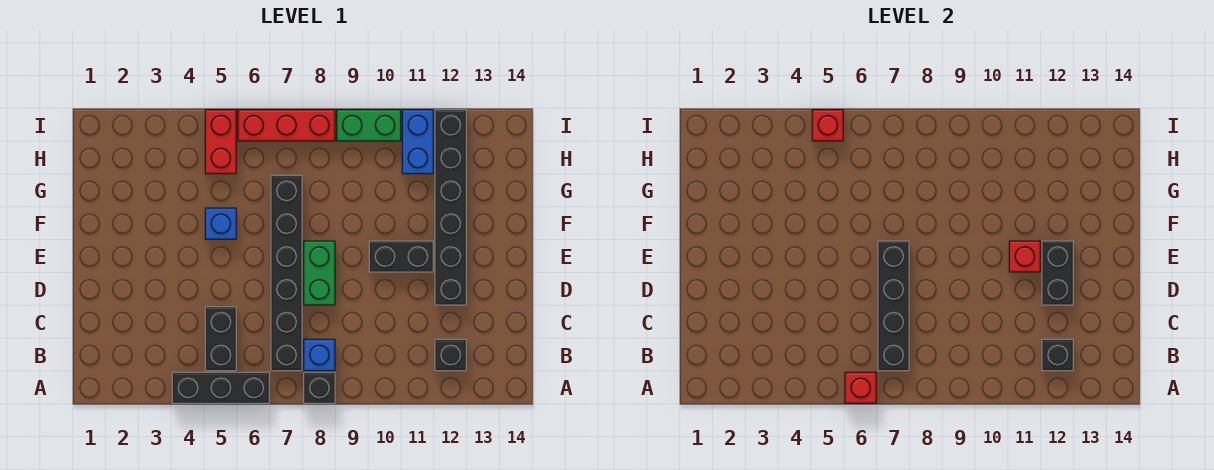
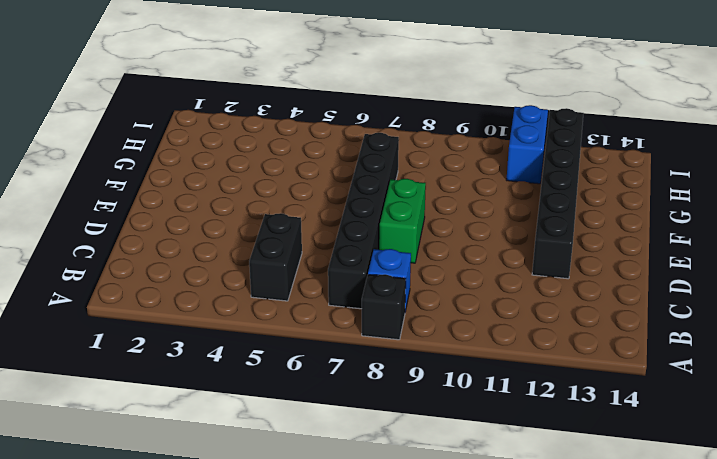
none -> black brick A4:A6 level 1
none -> black brick B12 level 1
none -> black brick E10:E11 level 1

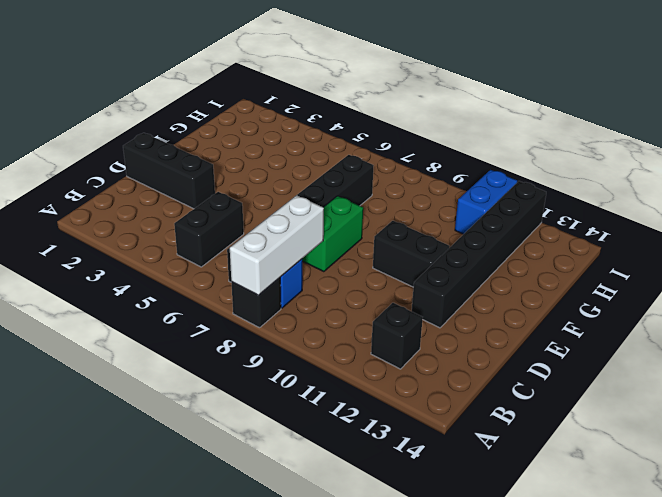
white brick A8:C8 level 2 -> none
black brick D1:D3 level 1 -> black brick A4:A6 level 1
none -> blue brick F5 level 1
none -> red brick H5:I5 level 1
none -> red brick I6:I8 level 1

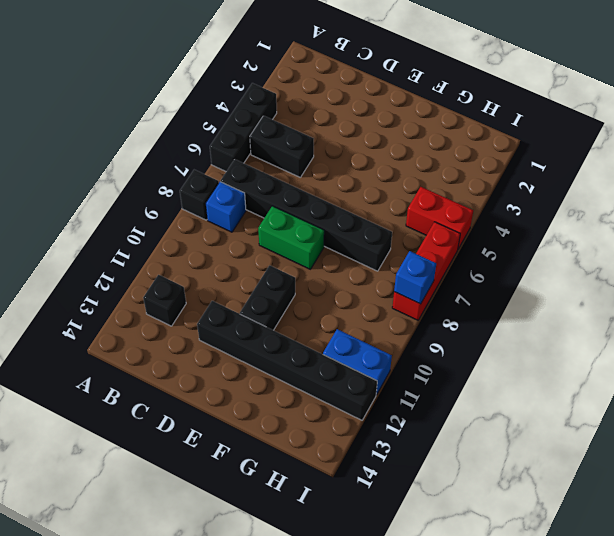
blue brick I8 level 2 -> blue brick F5 level 1
none -> green brick I9:I10 level 1
none -> red brick A6 level 2
none -> black brick B7:E7 level 2

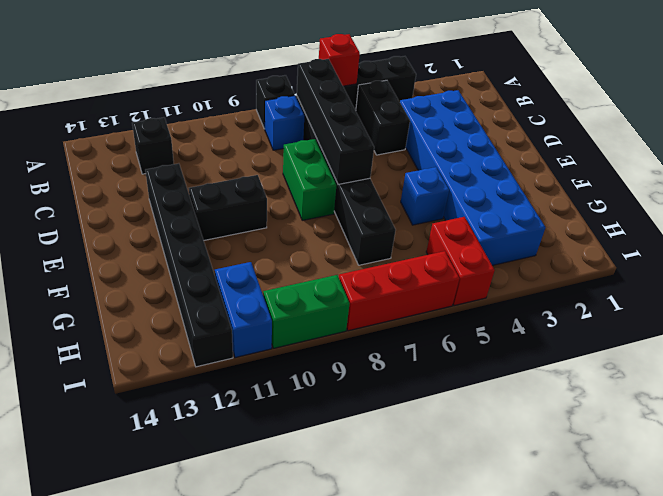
blue brick C3:H4 level 1 -> none
none -> black brick B12 level 2
none -> black brick D12:E12 level 2
none -> red brick E11 level 2

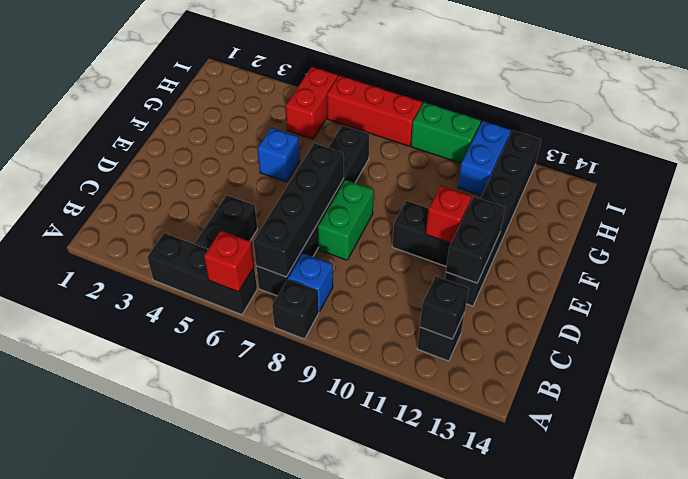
none -> red brick I5 level 2

